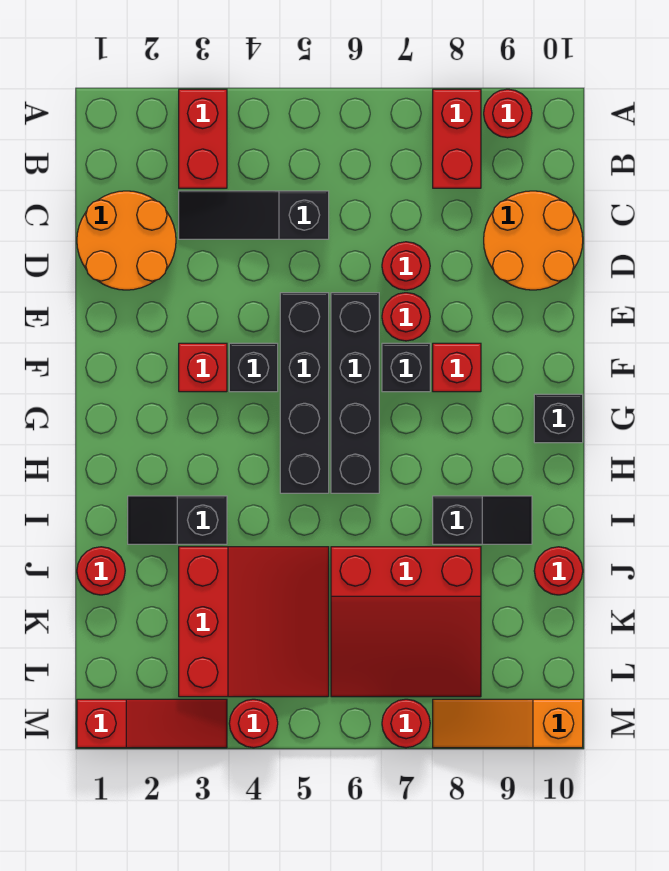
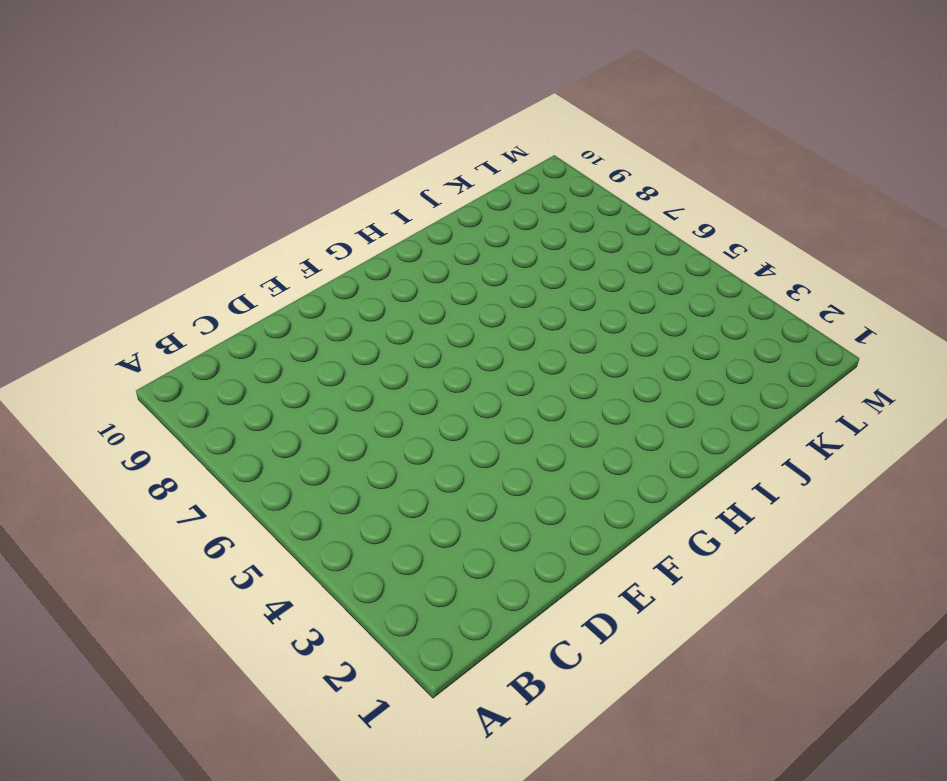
none -> red brick A3:B3 level 1
none -> red brick A8:B8 level 1
none -> red round brick A9 level 1

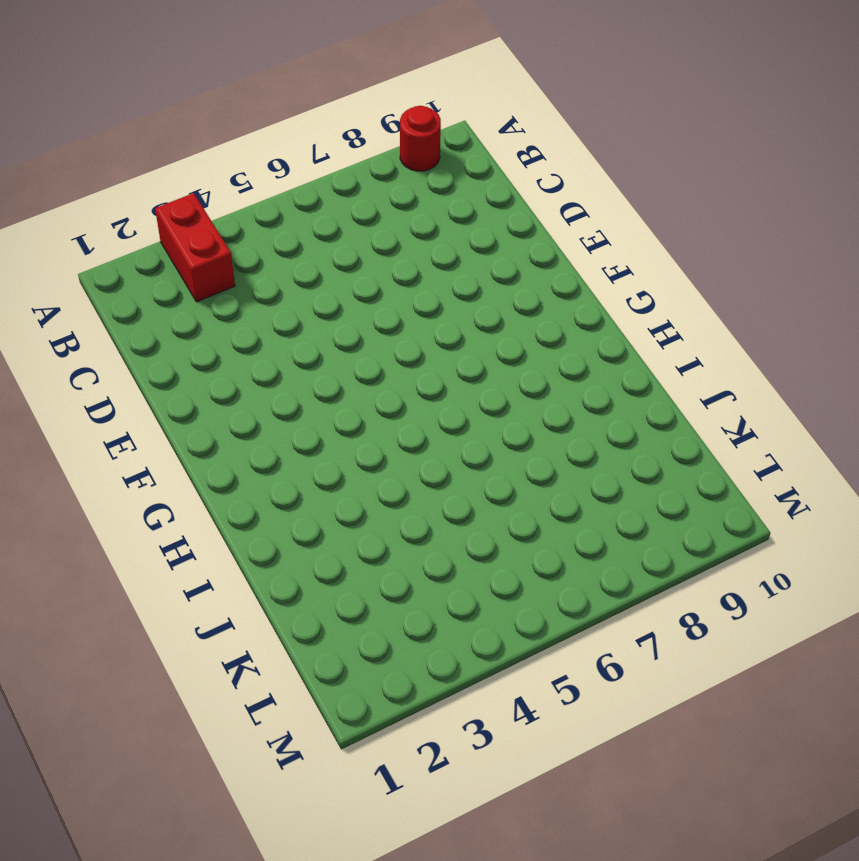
none -> red brick A8:B8 level 1
none -> orange round brick C1:D2 level 1
none -> black slope C3:C5 level 1 top 5

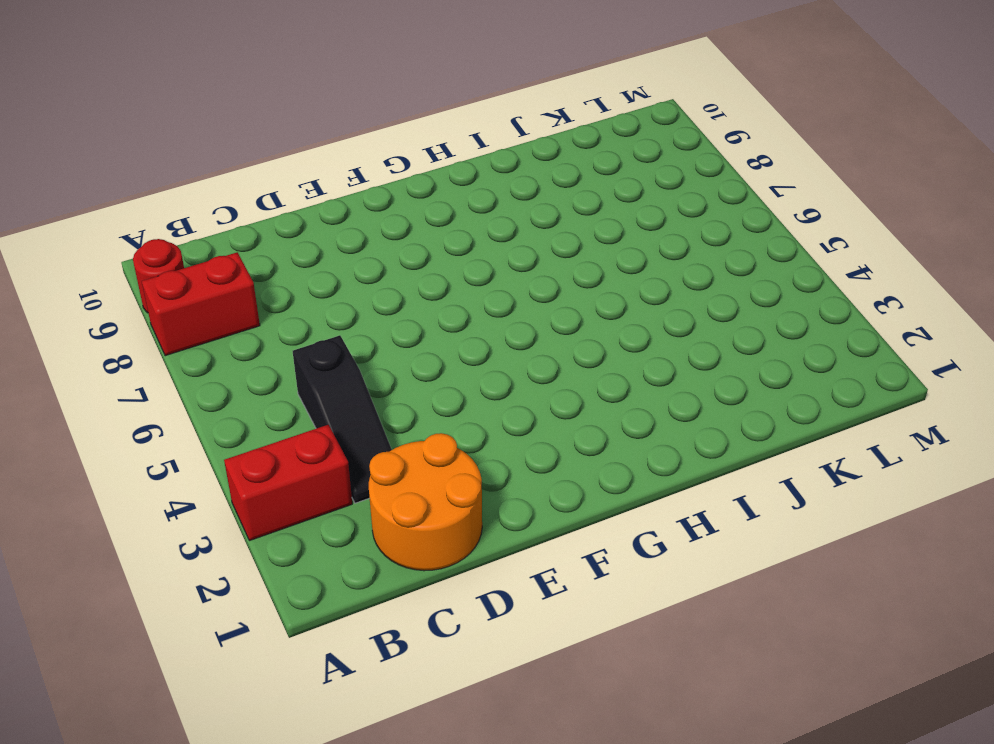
none -> orange round brick C9:D10 level 1
none -> red round brick D7 level 1
none -> black brick E5:H5 level 1

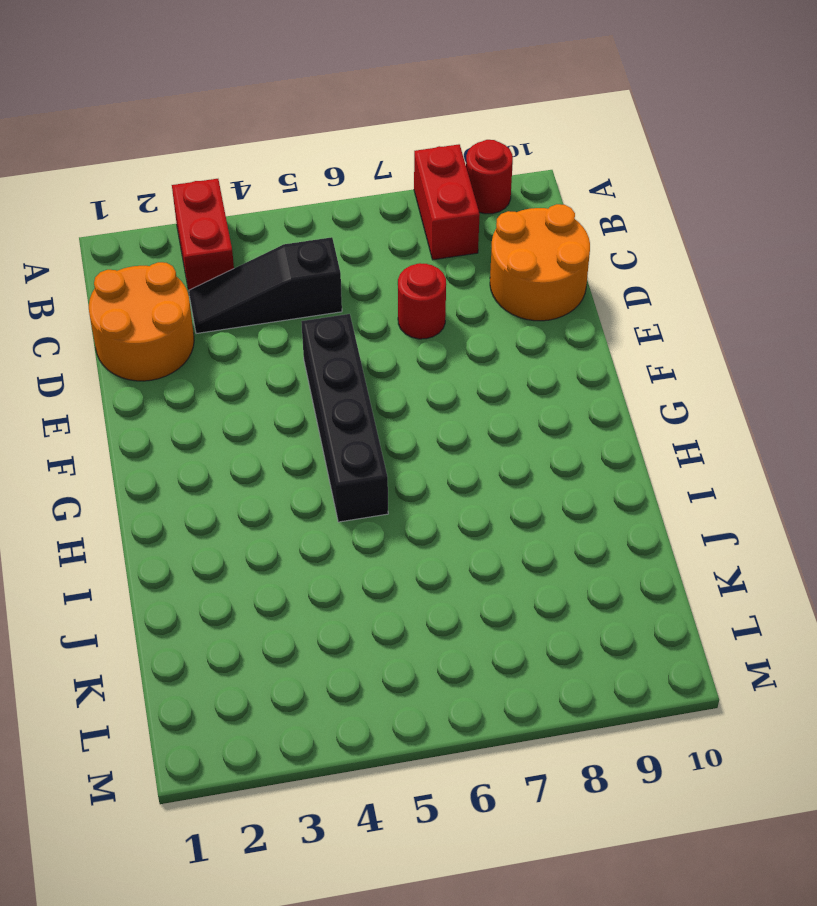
none -> black brick E6:H6 level 1
none -> red round brick E7 level 1
none -> red brick F3 level 1

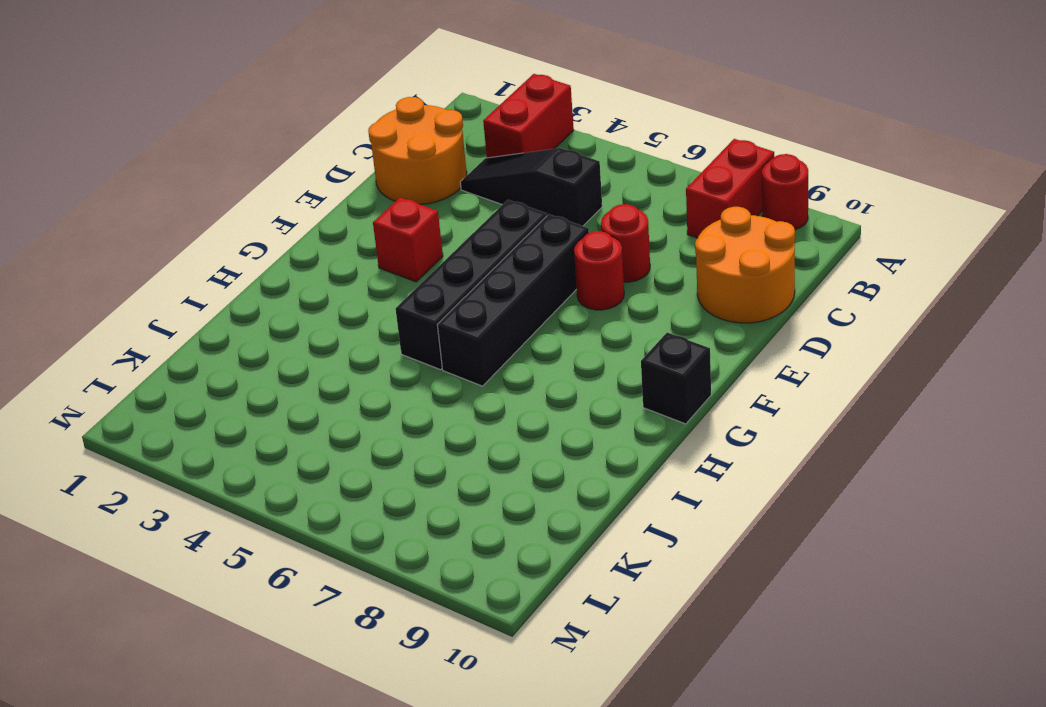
none -> black brick F4 level 1
none -> black brick F7 level 1
none -> red brick F8 level 1

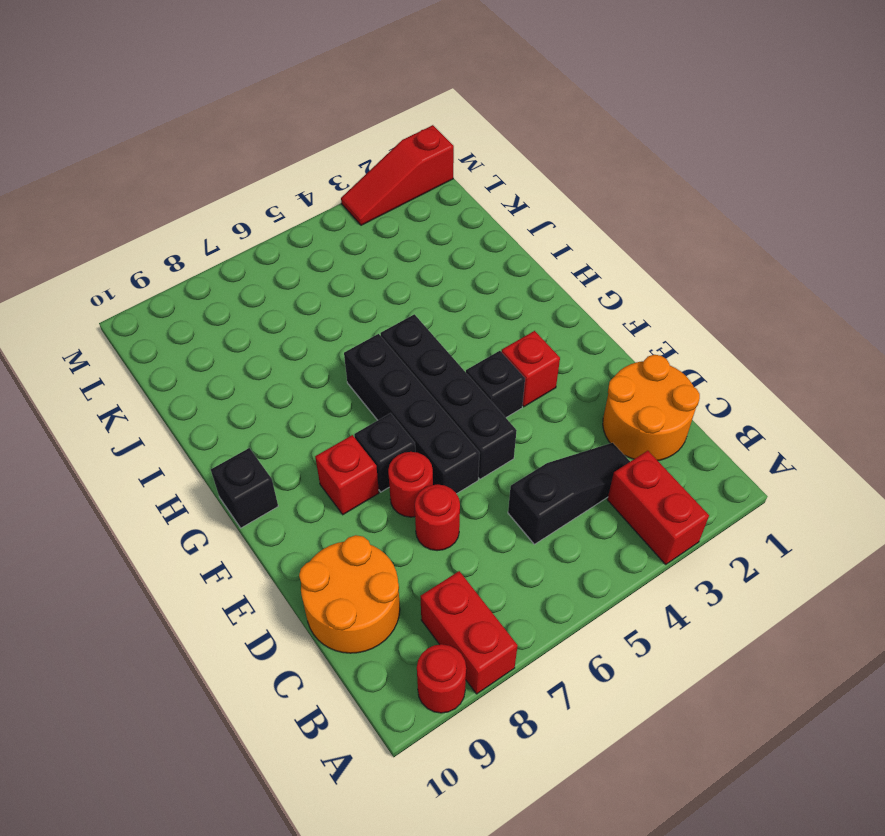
none -> black slope I2:I3 level 1 top 3
none -> black slope I8:I9 level 1 top 8
none -> red round brick J1 level 1

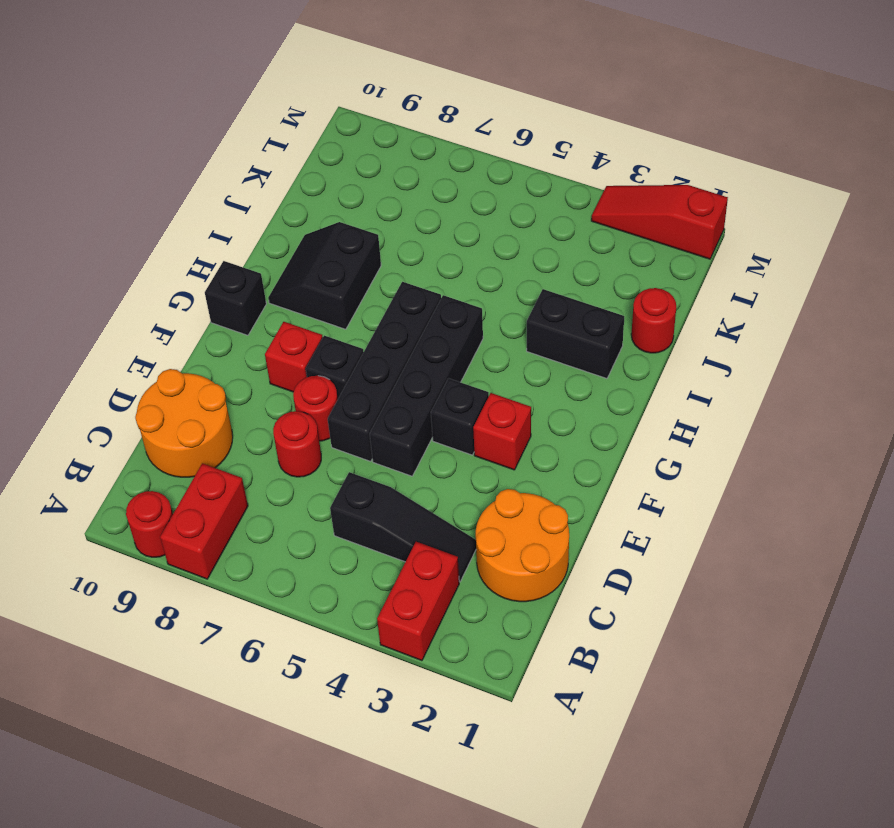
black slope H8:I9 level 1 top 8 -> black slope I8:I9 level 1 top 8
black brick I2:I3 level 1 -> black slope I2:I3 level 1 top 3
none -> red slope J3:L5 level 1 top 3
none -> red slope J6:L8 level 1 top J
none -> red round brick J10 level 1

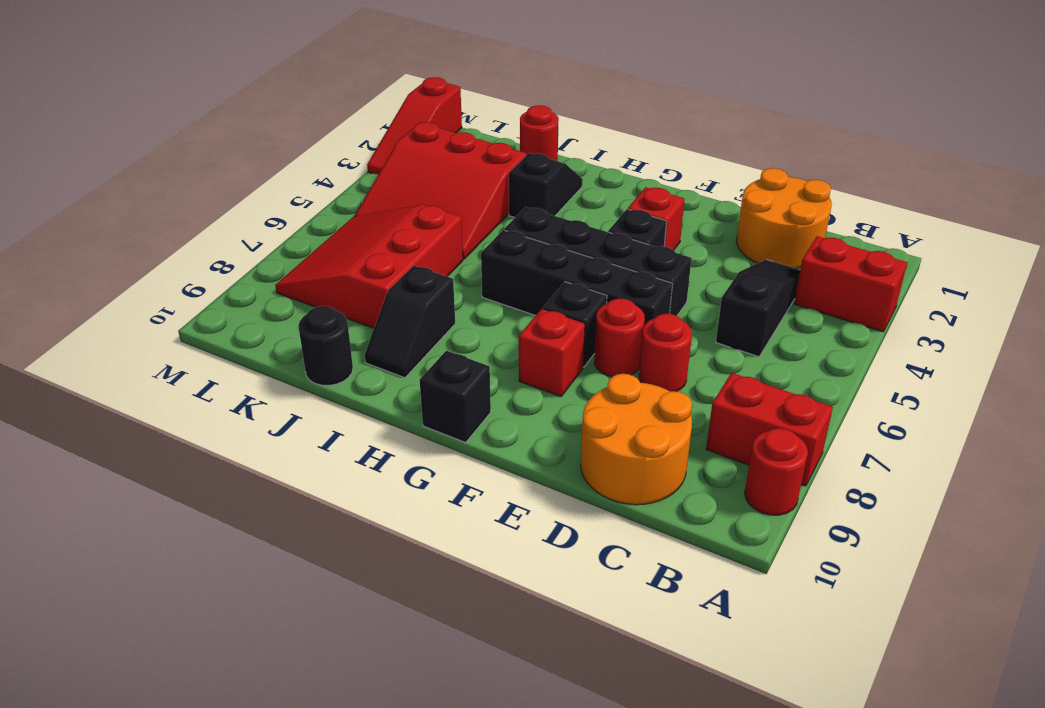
black round brick J10 level 1 -> red round brick J10 level 1
none -> red round brick M4 level 1
none -> red round brick M7 level 1
none -> orange slope M8:M10 level 1 top 10

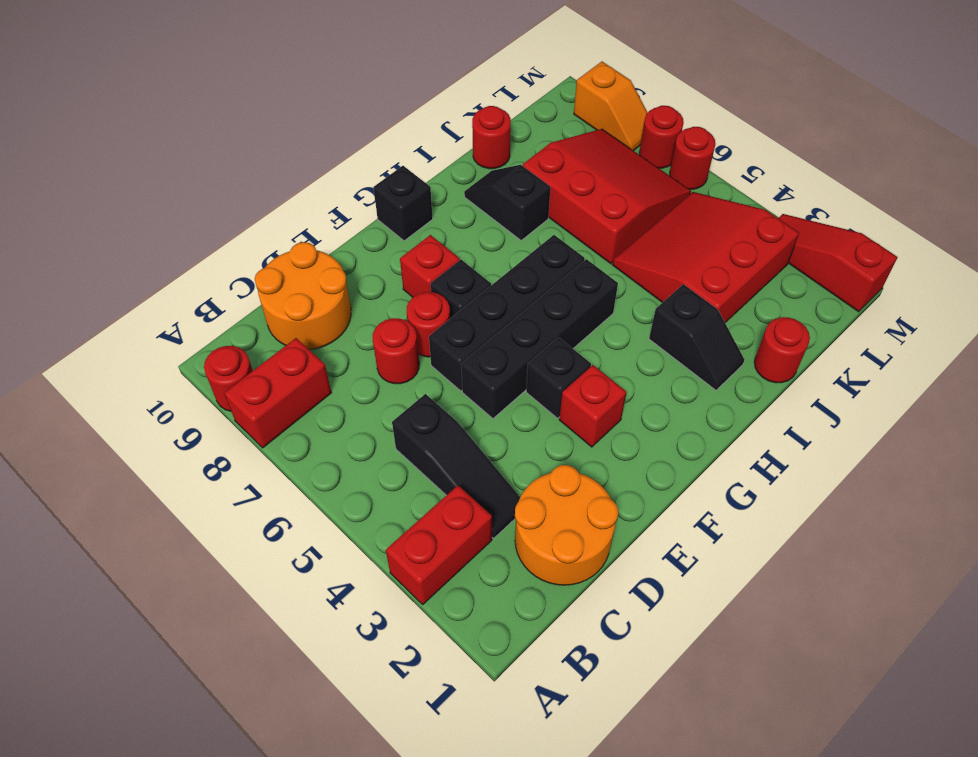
red round brick M6 level 1 -> red round brick M4 level 1
orange slope M8:M9 level 1 top 9 -> orange slope M8:M10 level 1 top 10

